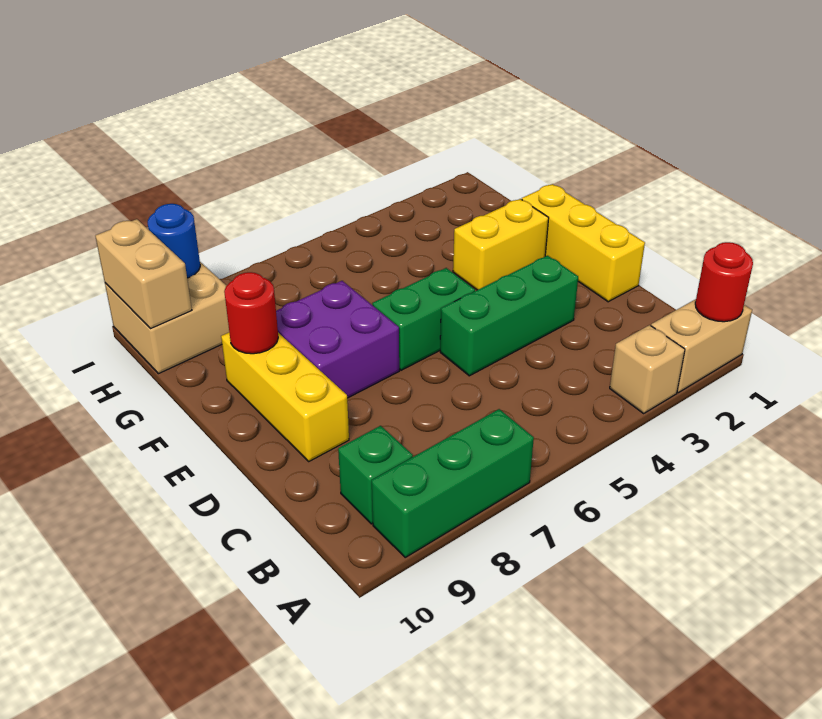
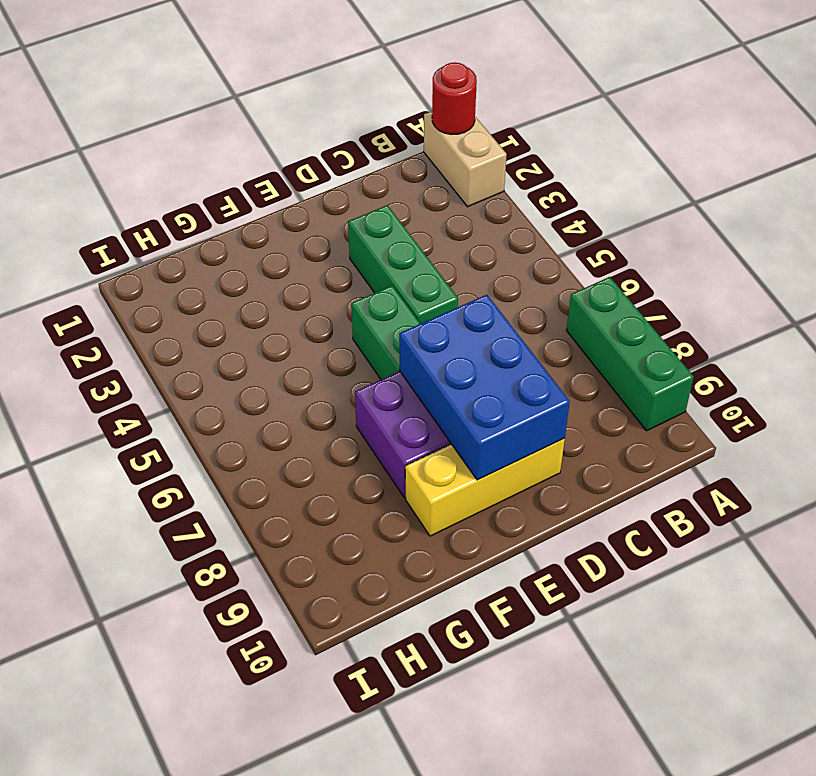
blue brick D7:E9 level 2 -> none
none -> tan brick A3 level 1
none -> green brick B9 level 1
none -> yellow brick D1:F1 level 1

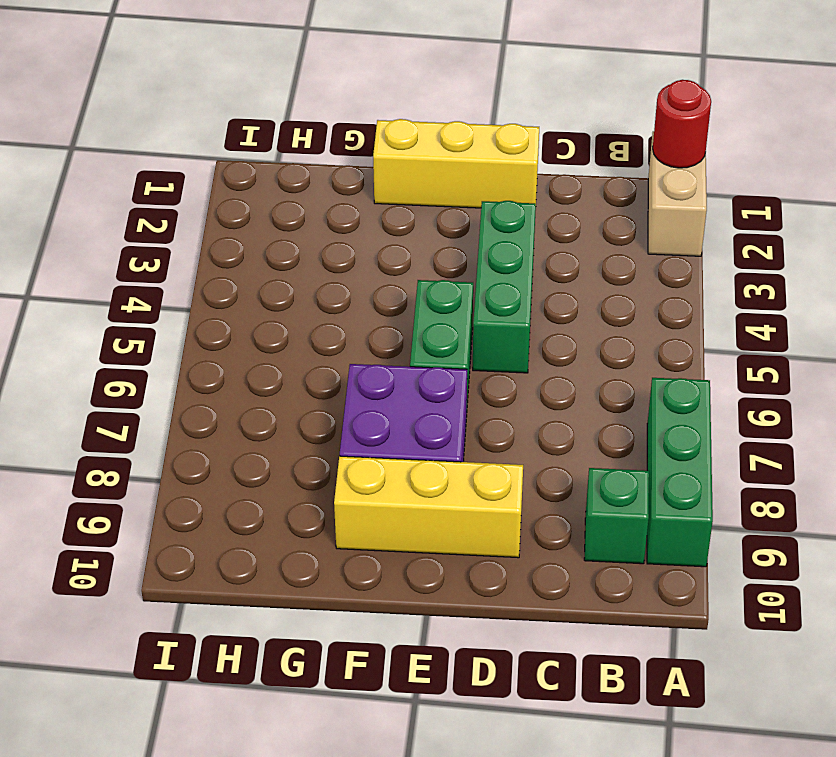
none -> tan brick A3 level 1
none -> yellow brick F2:F3 level 1
none -> tan brick H9:I10 level 1

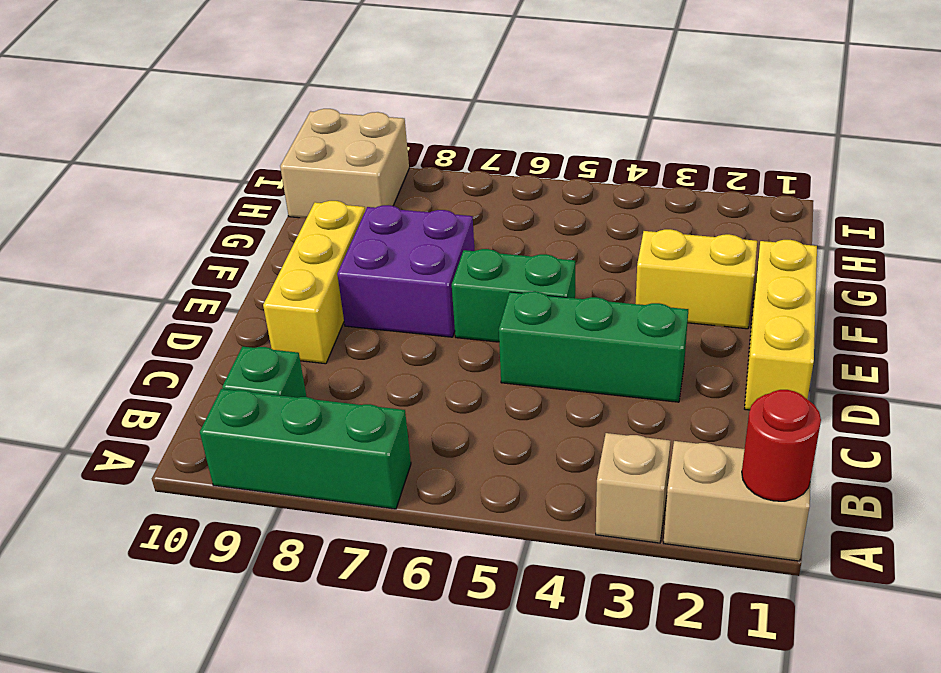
none -> red round brick F9 level 2
none -> tan brick H10:I10 level 2
none -> blue round brick I9 level 2

